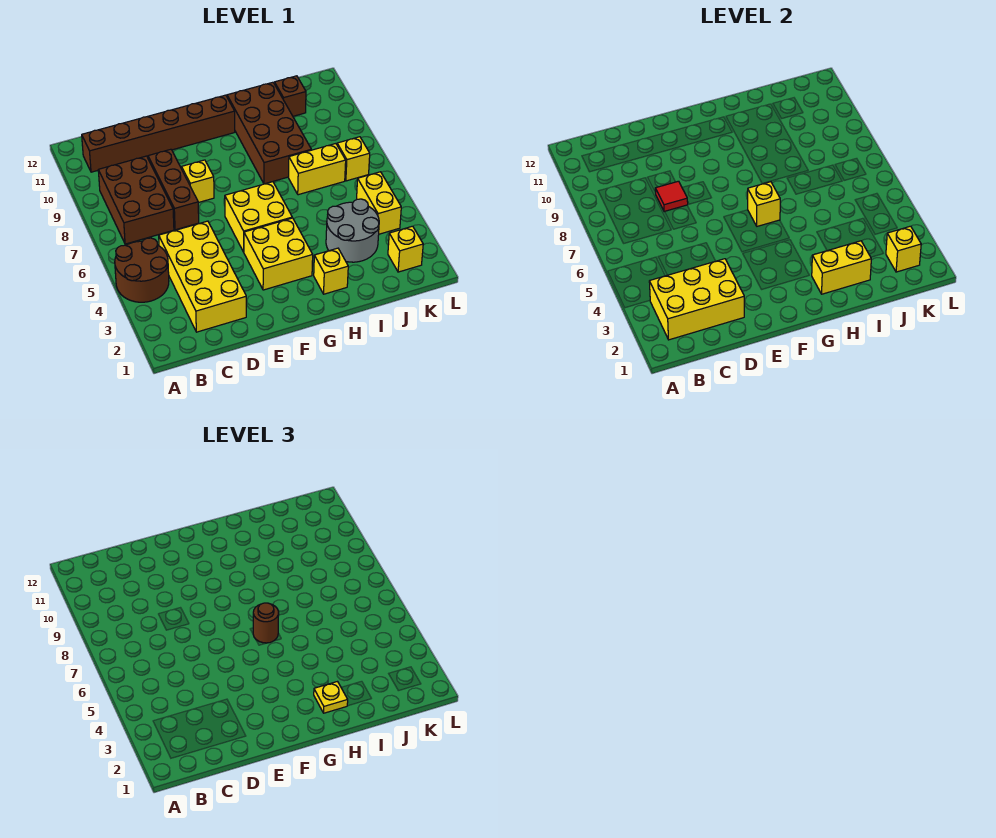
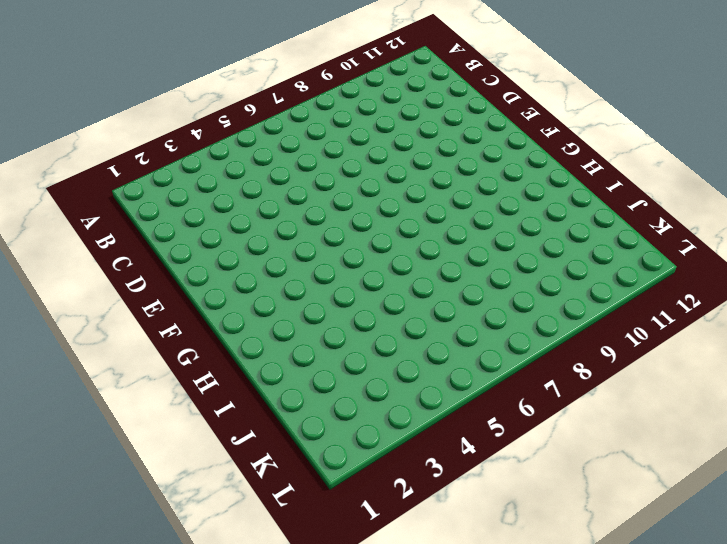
none -> brown round brick A4:B5 level 1
none -> brown brick B7:C9 level 1
none -> brown brick B11:G11 level 1

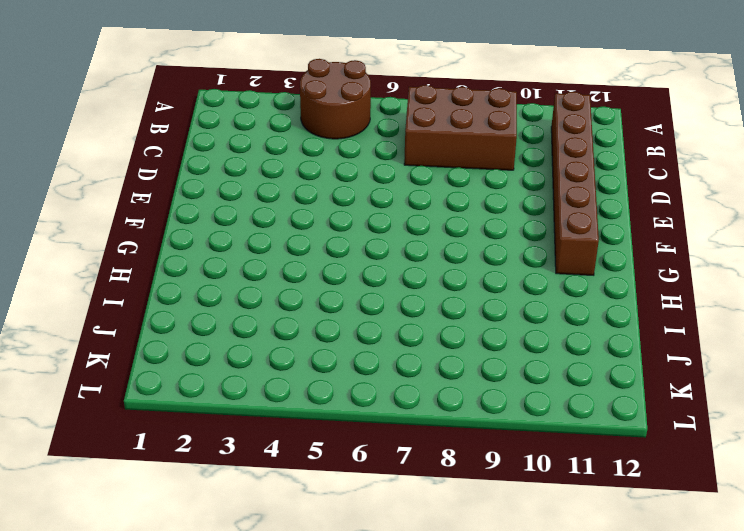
none -> yellow brick C2:D5 level 1
none -> brown brick D7:D9 level 1
none -> yellow brick E8 level 1

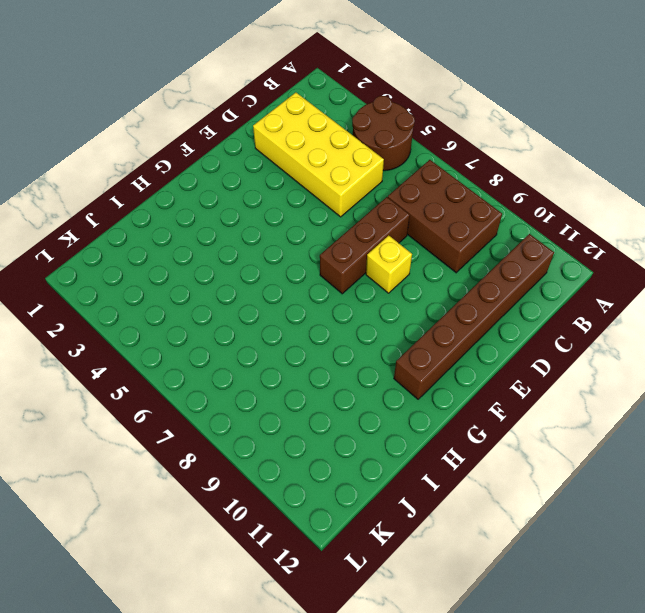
brown brick D7:F7 level 1 -> brown brick D7:D9 level 1
none -> yellow brick F3:G4 level 1
none -> yellow brick F5:G6 level 1
none -> yellow brick H2 level 1

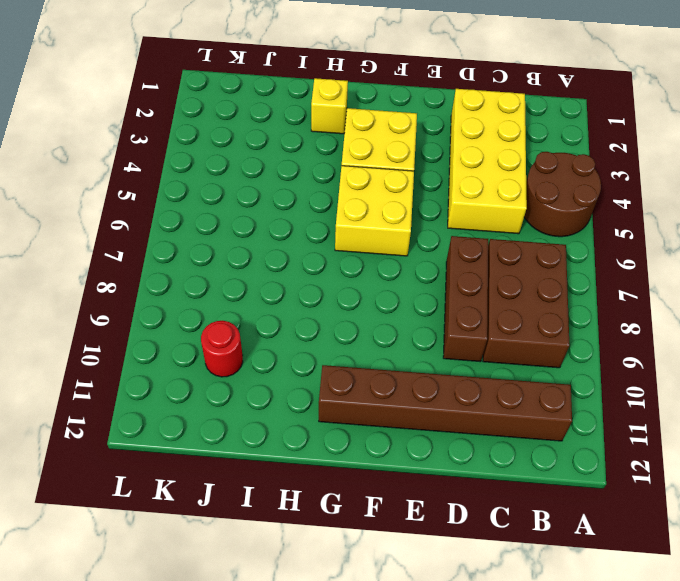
red round brick J10 level 1 -> none
none -> yellow brick E8 level 1
none -> brown brick H8:I11 level 1
none -> grey round brick I3:J4 level 1

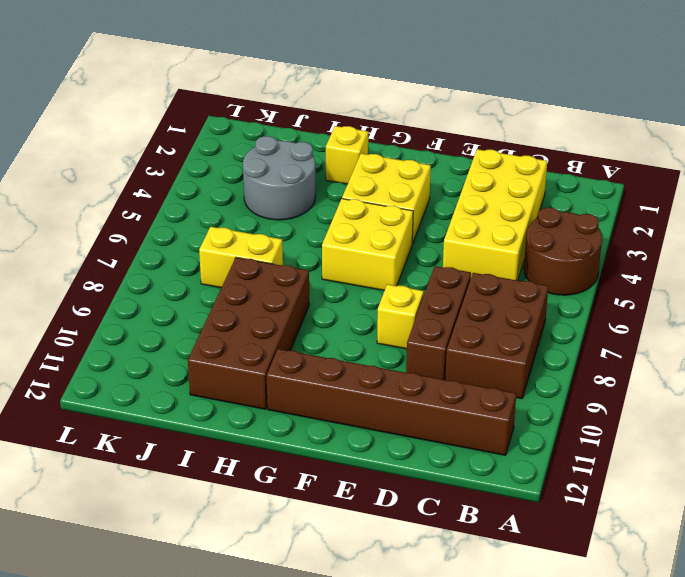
none -> brown brick J11 level 1
none -> yellow brick K2 level 1
none -> yellow brick K4:K5 level 1

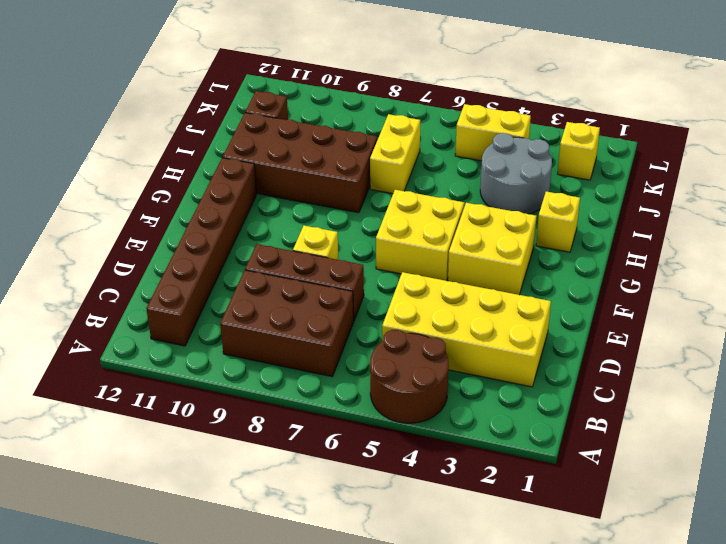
none -> yellow brick K7 level 1
none -> yellow brick B2:D3 level 2
none -> red tile D8 level 2

